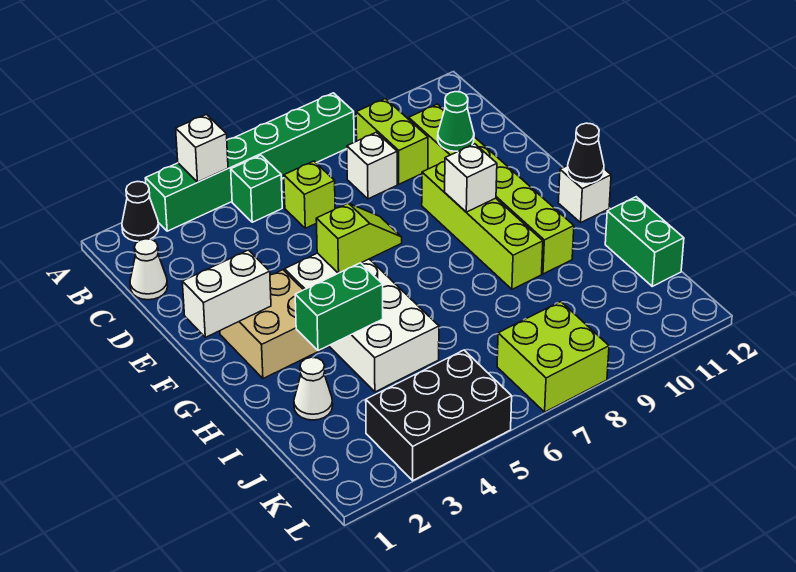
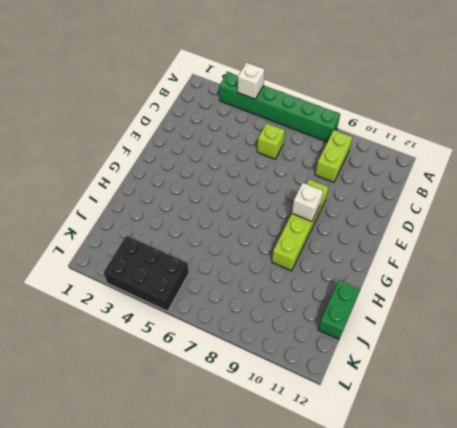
none -> black cone A2 level 1
none -> green brick B5 level 1
none -> white cone C1 level 1

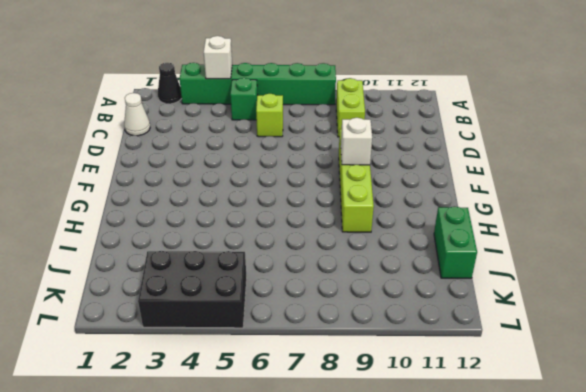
none -> white brick C8 level 1
none -> lime brick C10:H10 level 1
none -> tan brick F2:G3 level 1

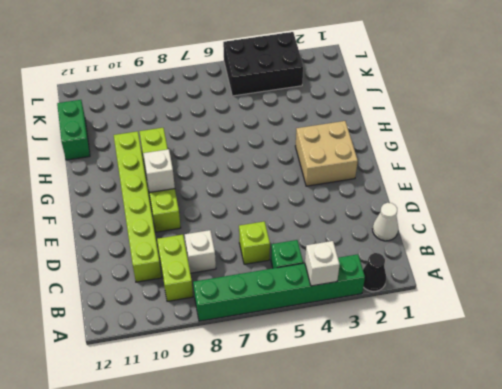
none -> white brick F4:I5 level 1
none -> white brick G12 level 1
none -> white cone I2 level 1

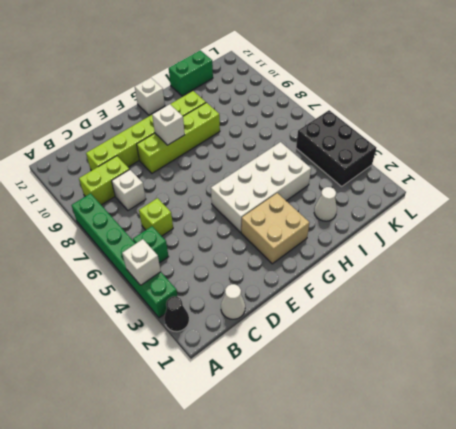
none -> lime brick K7:L8 level 1
none -> green cone D10 level 2
none -> white brick F1:F2 level 2

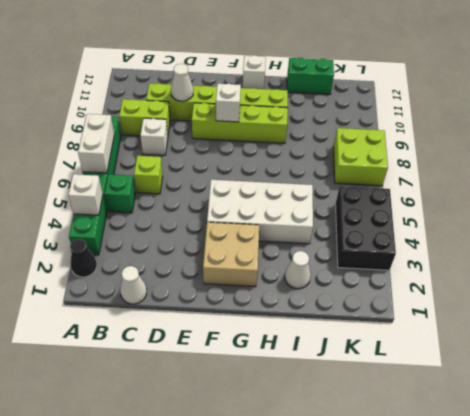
white brick A6:A7 level 2 -> white brick F1:F2 level 2
white cone D10 level 2 -> green cone D10 level 2
none -> lime slope F5:F6 level 2 top 5
none -> black cone G12 level 2
none -> green brick H3:H4 level 2

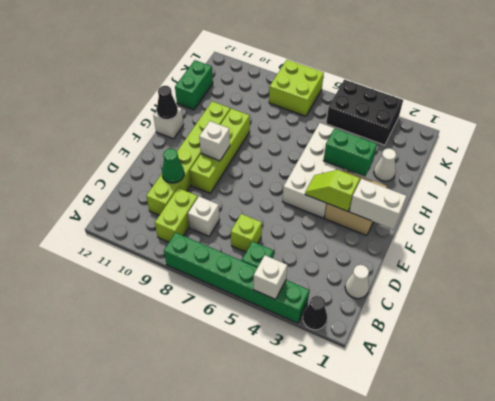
lime slope F3:F4 level 2 top 3 -> lime slope F5:F6 level 2 top 5

